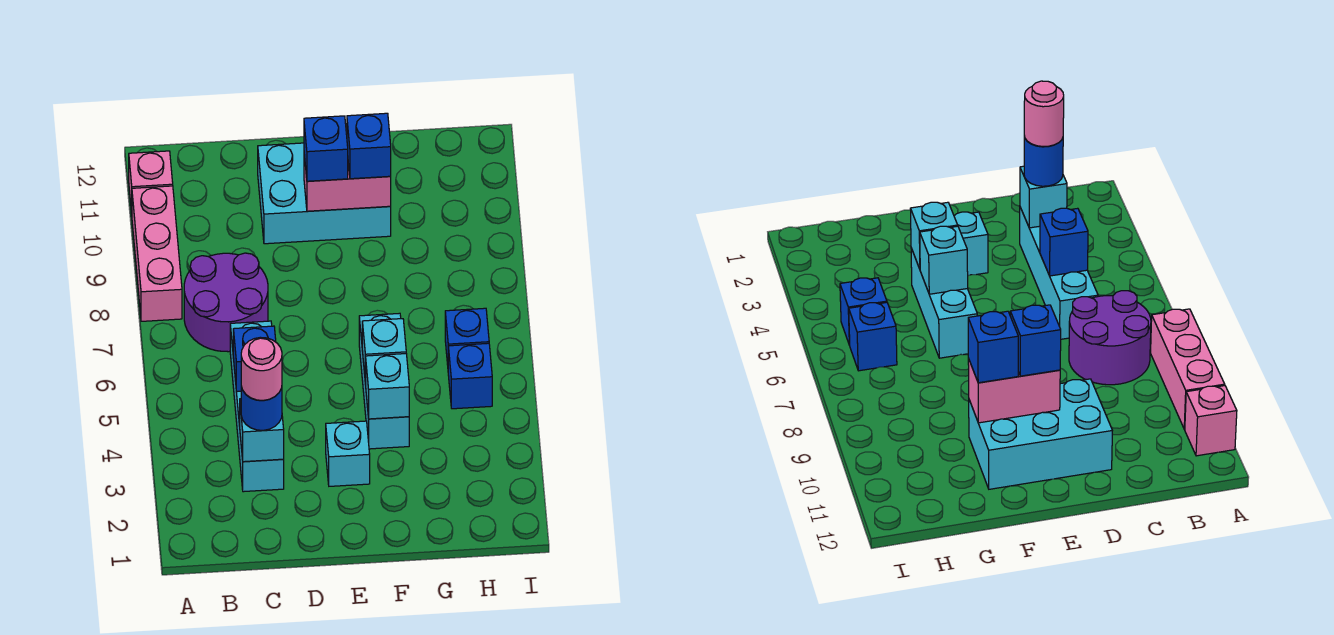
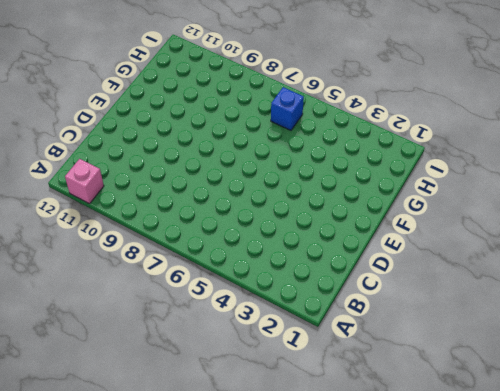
none -> pink brick A8:A10 level 1
none -> purple round brick B7:C8 level 1
none -> cyan brick C3:C6 level 1

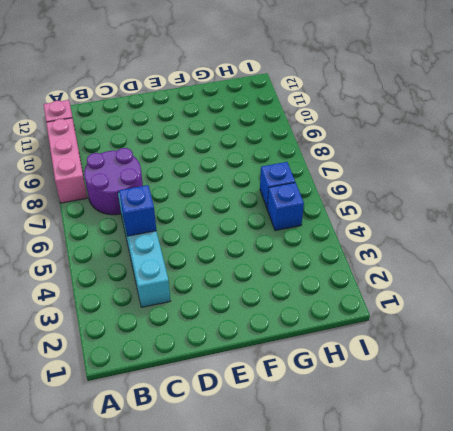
none -> cyan brick D10:F11 level 1
none -> cyan brick E3 level 1
none -> cyan brick F4:F6 level 1

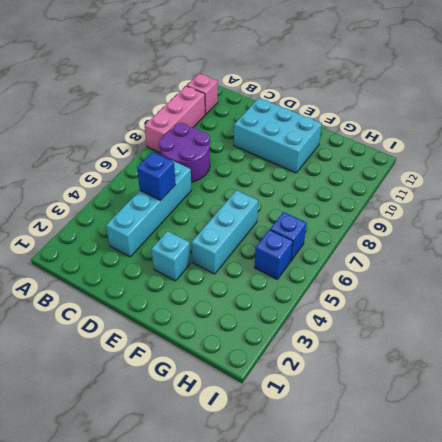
none -> cyan brick C3 level 2
none -> pink brick E10:F10 level 2
none -> cyan brick F4 level 2

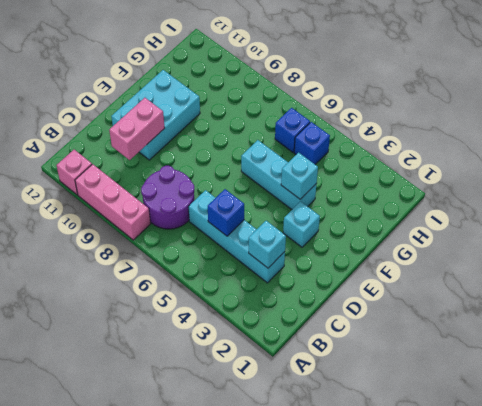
pink brick C10:D10 level 2 -> pink brick E10:F10 level 2
none -> cyan brick F5 level 2
none -> blue round brick C3 level 3
none -> blue brick E10 level 3

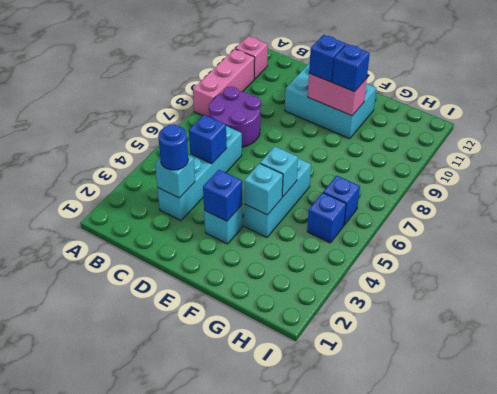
blue brick E3 level 2 -> none
none -> pink round brick C3 level 4

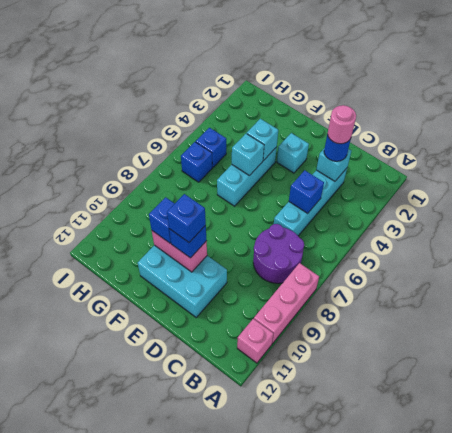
blue brick E10 level 4 -> none

